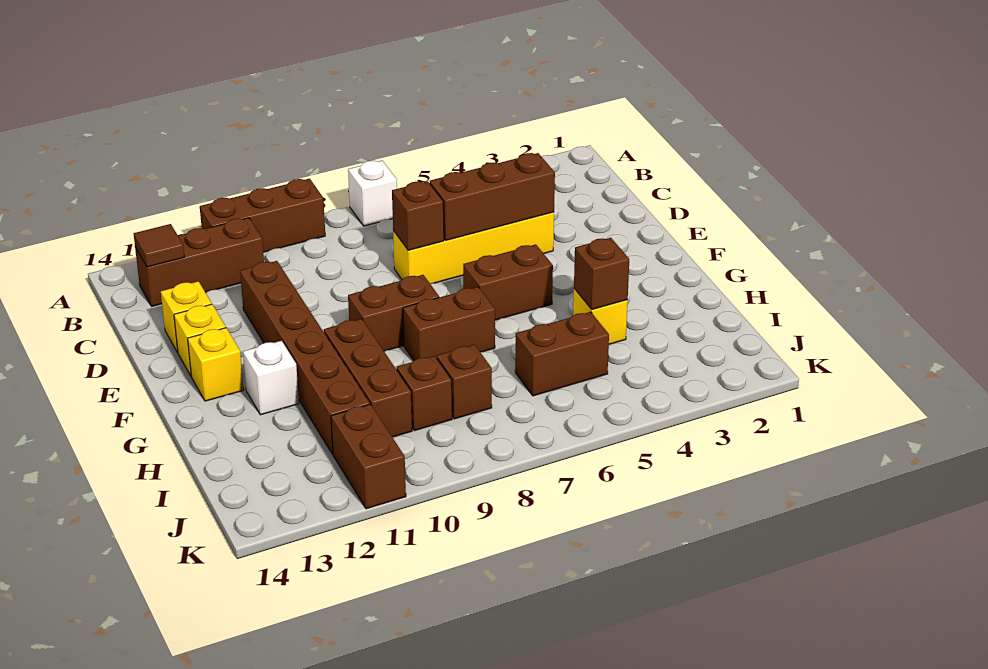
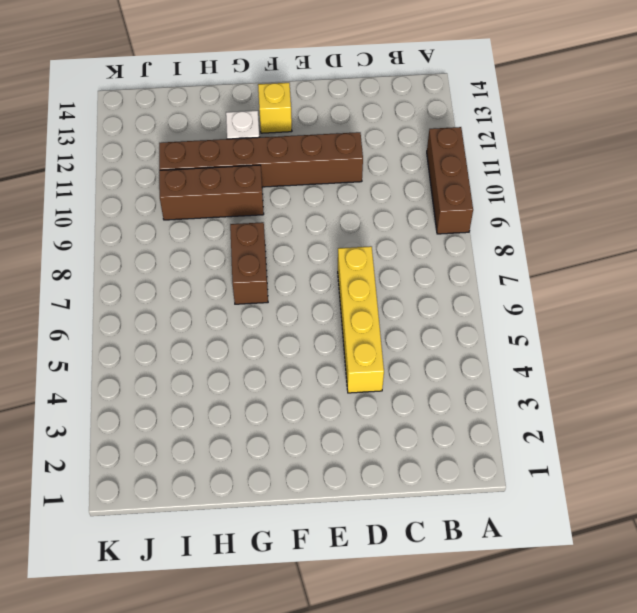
none -> white brick A7 level 1
none -> brown brick B11:B13 level 1
none -> yellow brick D13 level 1

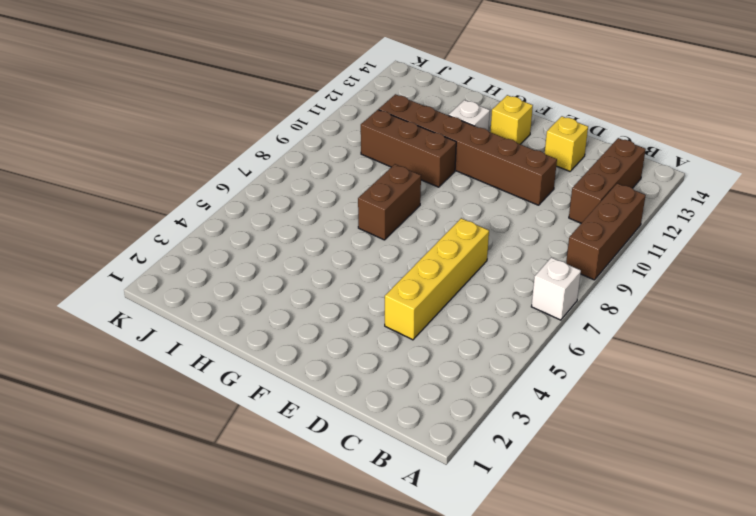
none -> yellow brick E13 level 1
none -> brown brick F5:F6 level 1
none -> brown brick F8:F9 level 1

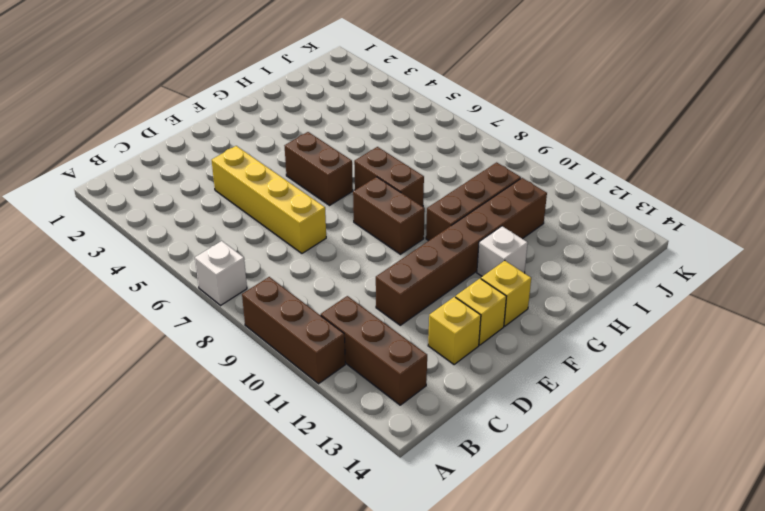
none -> yellow brick H4 level 1
none -> brown brick I5:I6 level 1
none -> brown brick I8 level 1

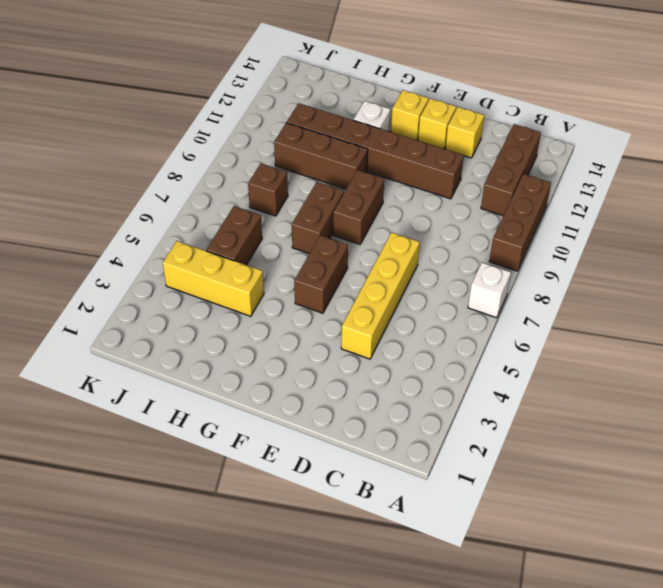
yellow brick H4:J4 level 1 -> yellow brick H4 level 1
none -> brown brick I9 level 1
none -> brown brick J11:K11 level 1
none -> brown tile B13 level 2

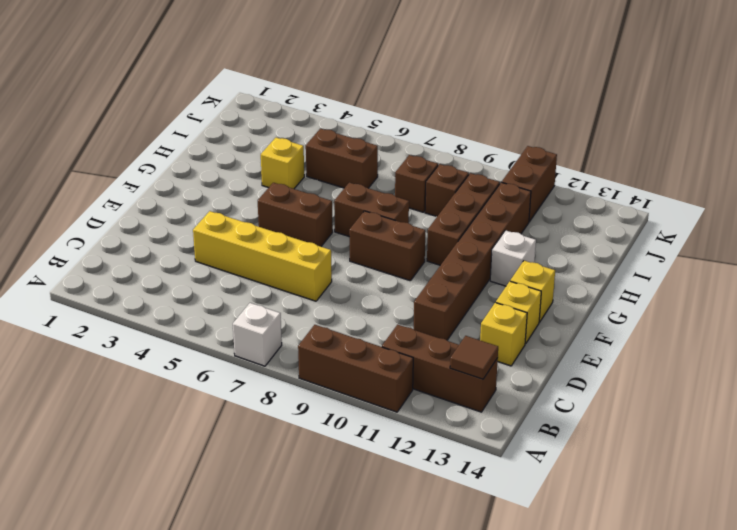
none -> brown brick D4:D6 level 2
none -> brown brick D7 level 2
none -> brown brick H4 level 2

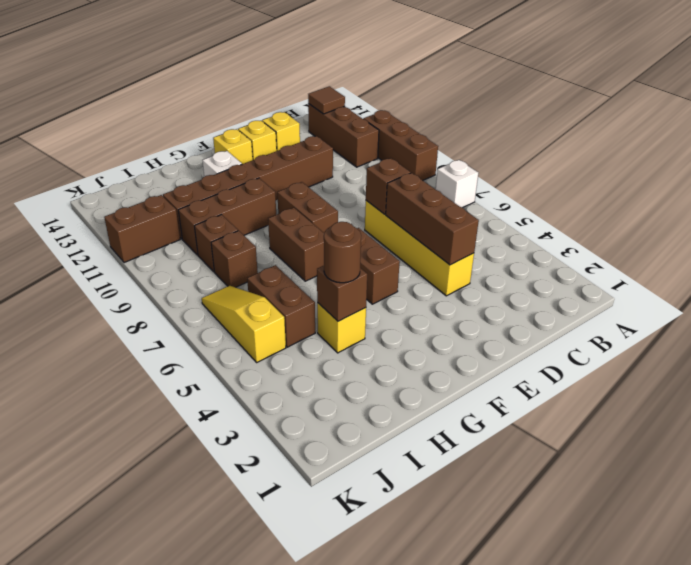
brown round brick H4 level 3 -> none
yellow slope J5:J7 level 1 top 5 -> none

